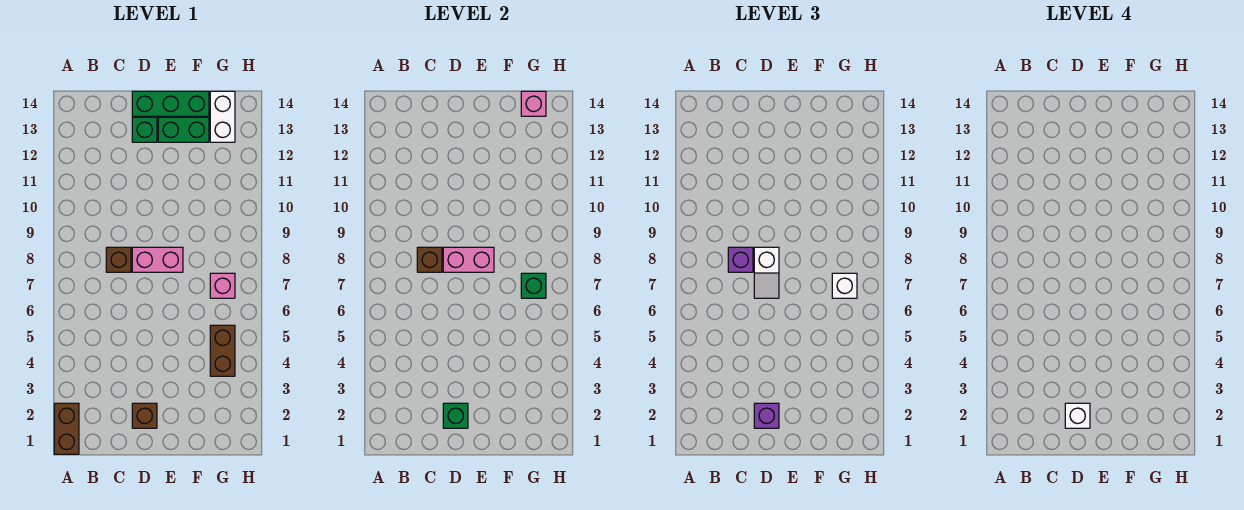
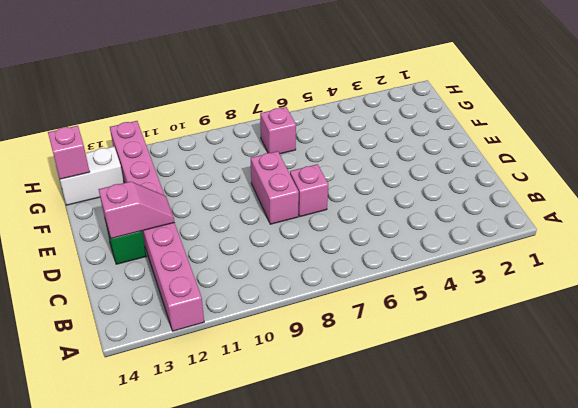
pink brick A12:H12 level 1 -> none
pink brick D7 level 1 -> none
pink slope D12:D13 level 2 top 13 -> none
none -> brown brick A1:A2 level 1
none -> brown brick C8 level 1
none -> brown brick D2 level 1

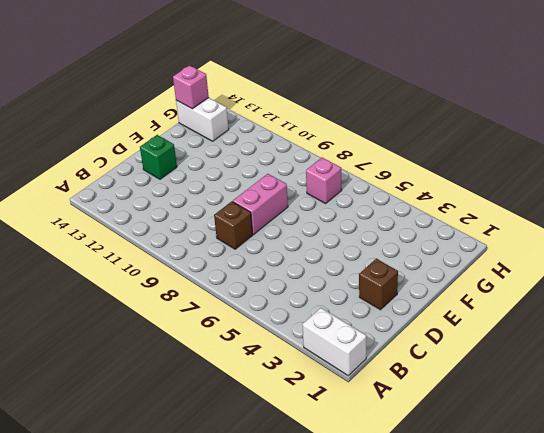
white brick A1:A2 level 1 -> brown brick A1:A2 level 1
none -> green brick D14:F14 level 1
none -> green brick E13:F13 level 1
none -> brown brick G4:G5 level 1

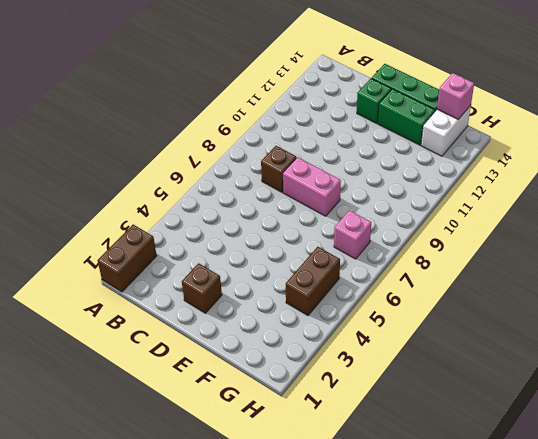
none -> brown brick C8 level 2
none -> green brick D2 level 2
none -> pink brick D8:E8 level 2

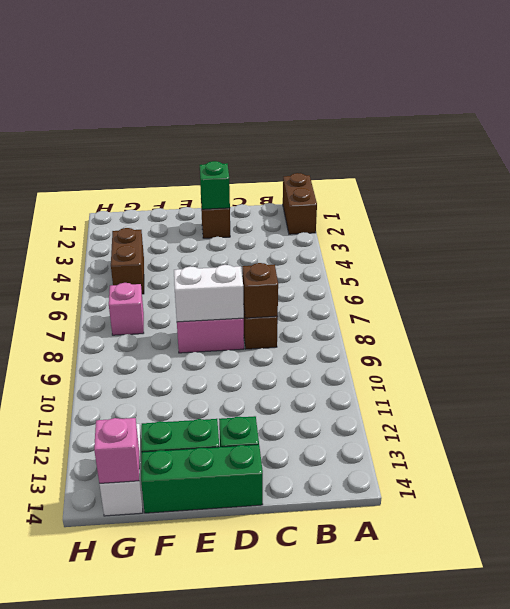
white brick D8:E8 level 2 -> pink brick D8:E8 level 2
none -> green brick G7 level 2
none -> purple brick C8 level 3
none -> purple brick D2 level 3

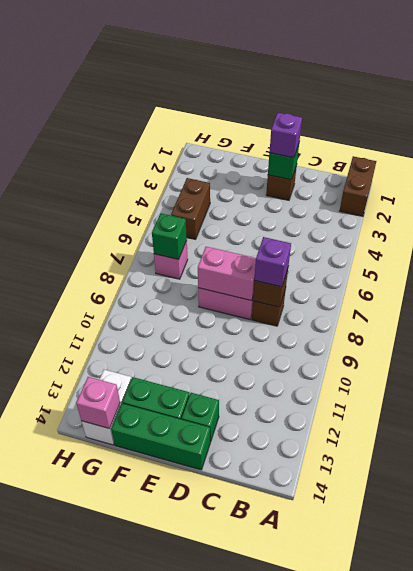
none -> white slope D7:D8 level 3 top 8
none -> white brick G7 level 3
none -> white brick D2 level 4

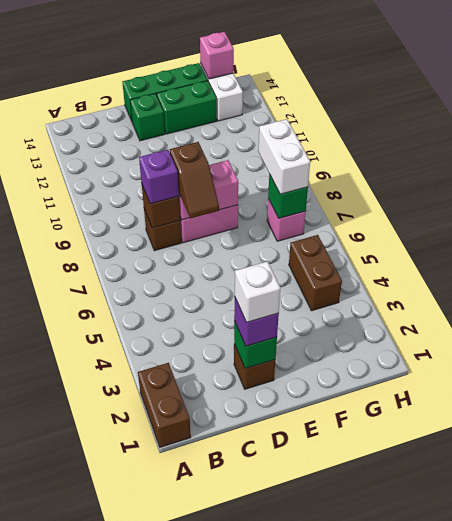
brown slope D7:D8 level 3 top 8 -> white slope D7:D8 level 3 top 8
white brick G7:G8 level 3 -> white brick G7 level 3

